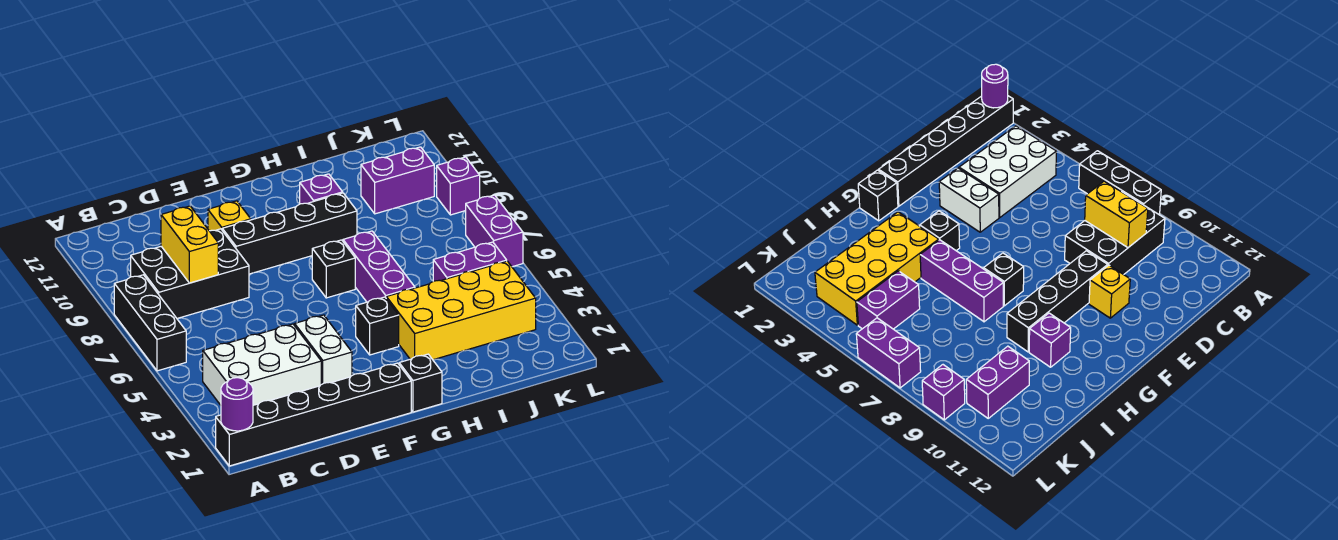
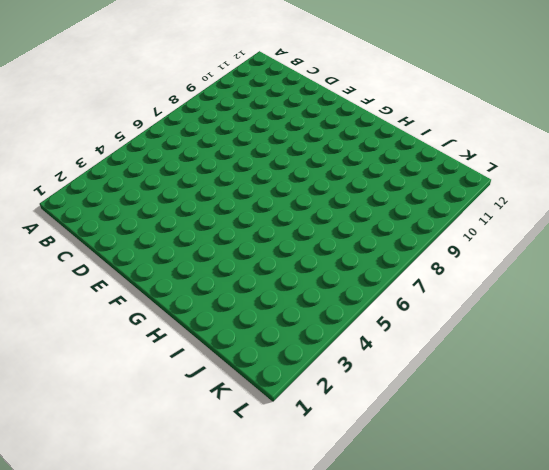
none -> black brick A1:F1 level 1
none -> black brick A6:A8 level 1
none -> white brick B3:D4 level 1

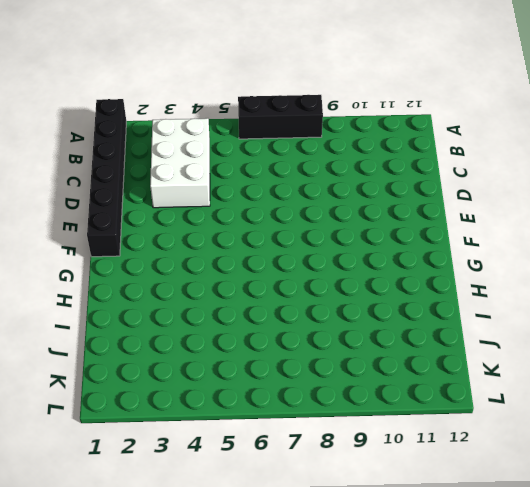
none -> black brick B8:D9 level 1
none -> white brick E3:E4 level 1
none -> black brick E9:H9 level 1

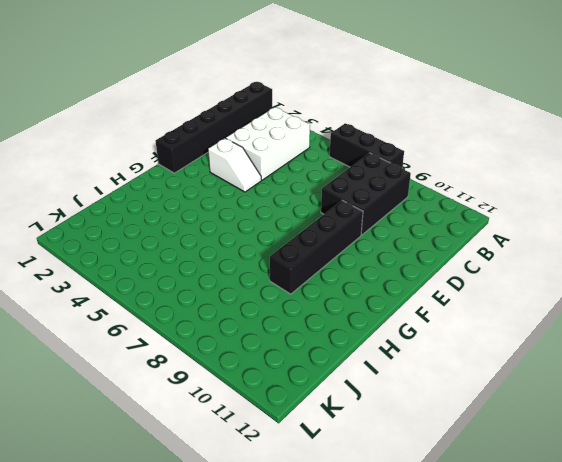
white slope E3:E4 level 1 top 3 -> white brick E3:E4 level 1
none -> yellow brick E10 level 1
none -> black brick G1 level 1
none -> black brick G4 level 1

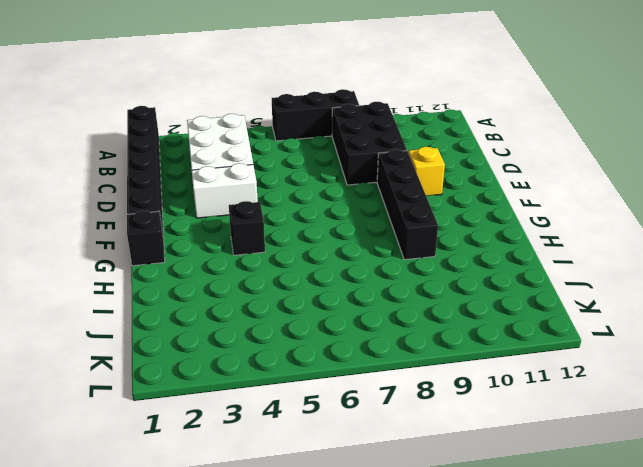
none -> black brick G7 level 1
none -> yellow brick H3:K4 level 1
none -> purple brick H5:H7 level 1

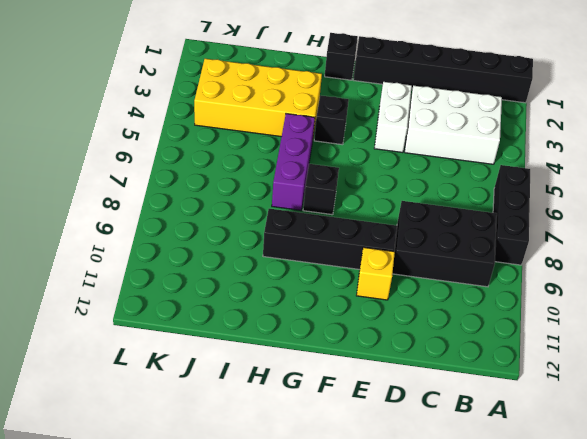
none -> purple brick H10 level 1
none -> purple brick J5:K5 level 1
none -> purple brick J10:K10 level 1

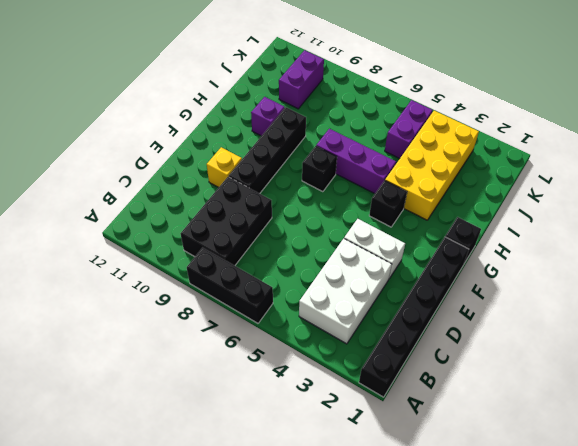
none -> purple brick L6:L7 level 1
none -> purple brick L9 level 1
none -> purple round brick A1 level 2

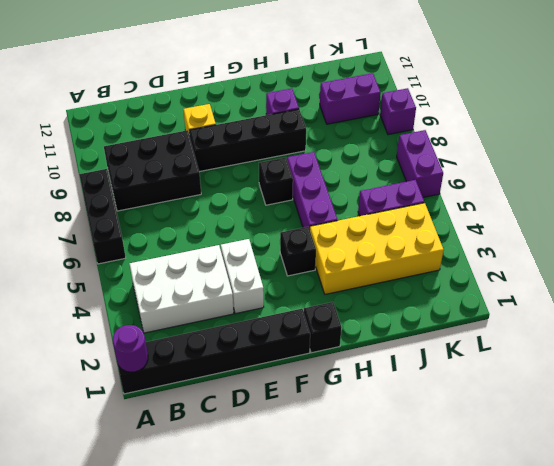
none -> yellow brick C8:C9 level 2

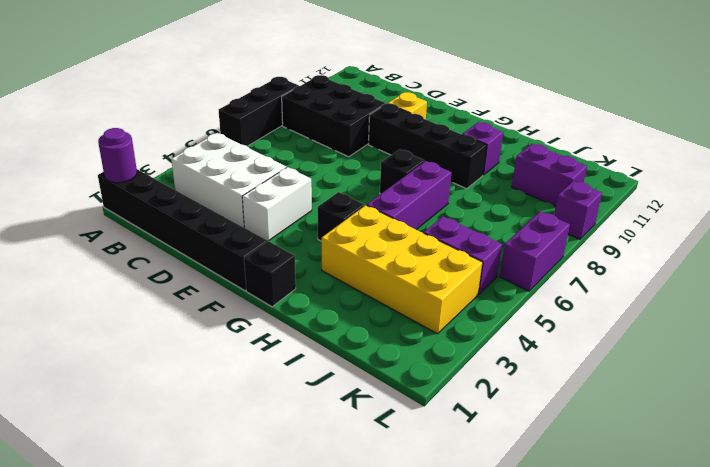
none -> yellow brick C8:C9 level 2

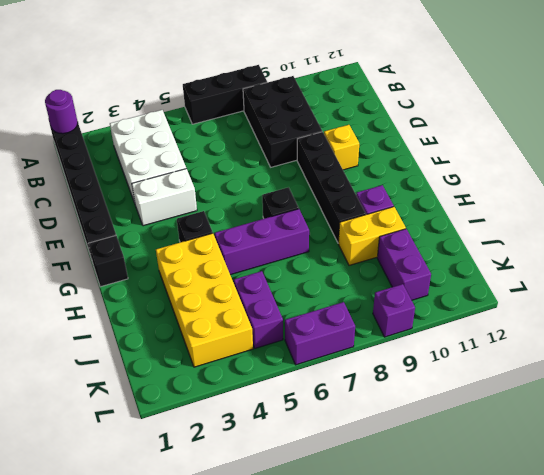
yellow brick I9:I10 level 1 -> yellow brick C8:C9 level 2

